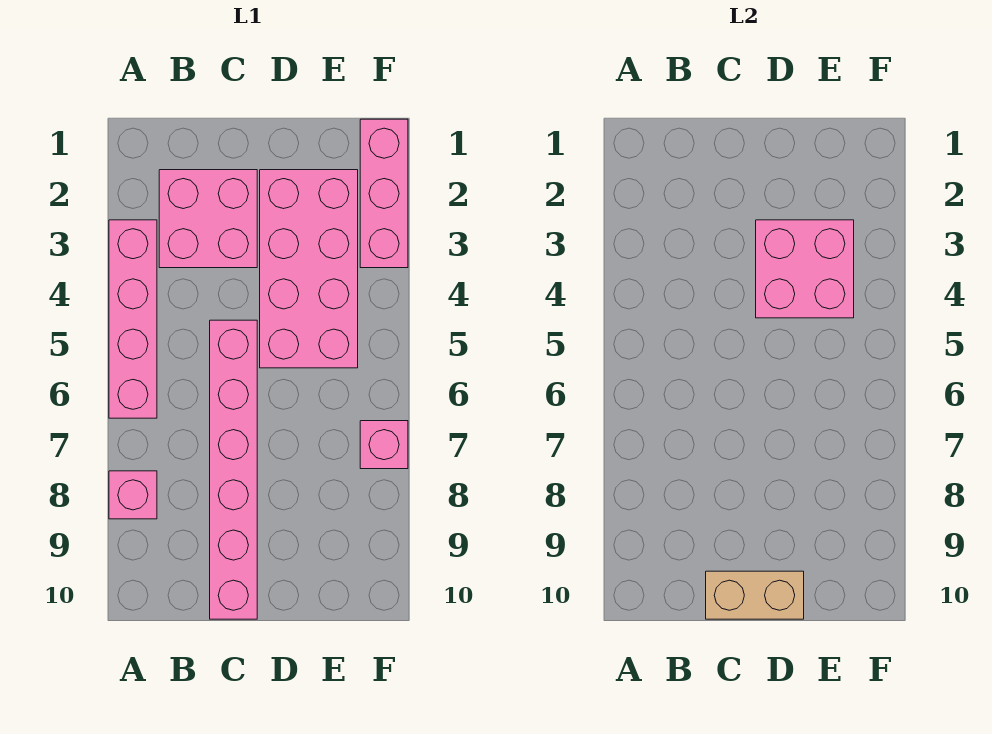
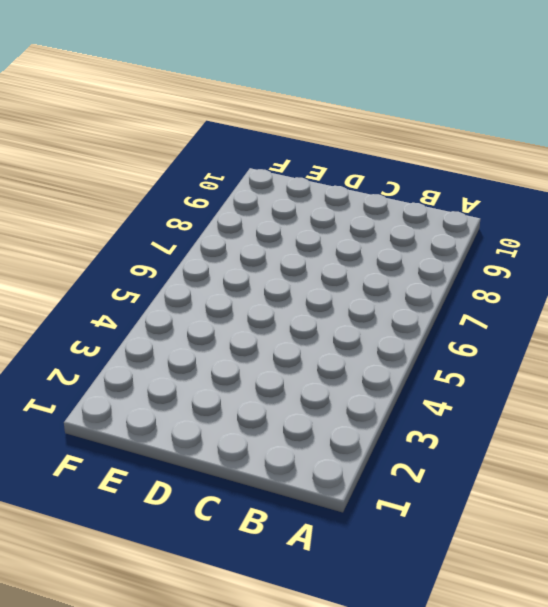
none -> pink brick A3:A6 level 1
none -> pink brick A8 level 1

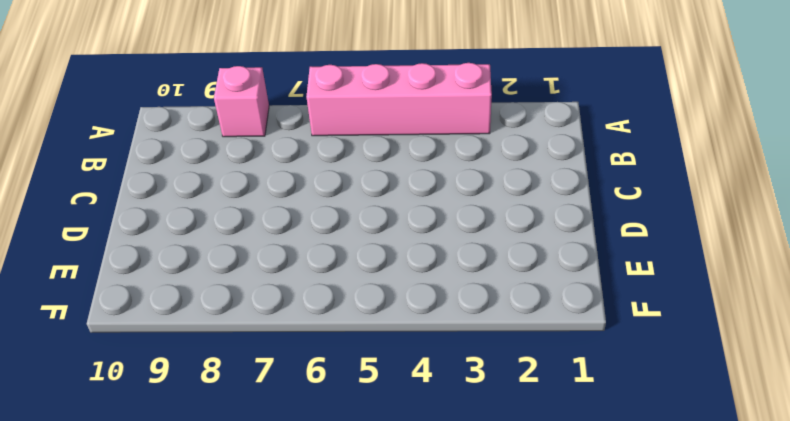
none -> pink brick B2:C3 level 1
none -> pink brick C5:C10 level 1

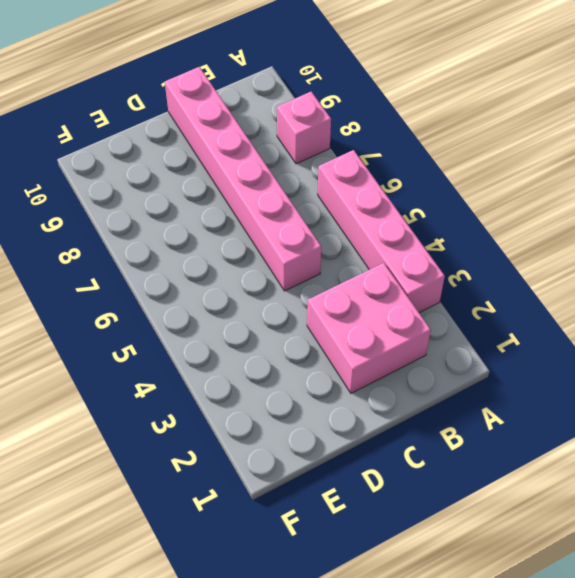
none -> pink brick D2:E5 level 1
none -> pink brick F1:F3 level 1

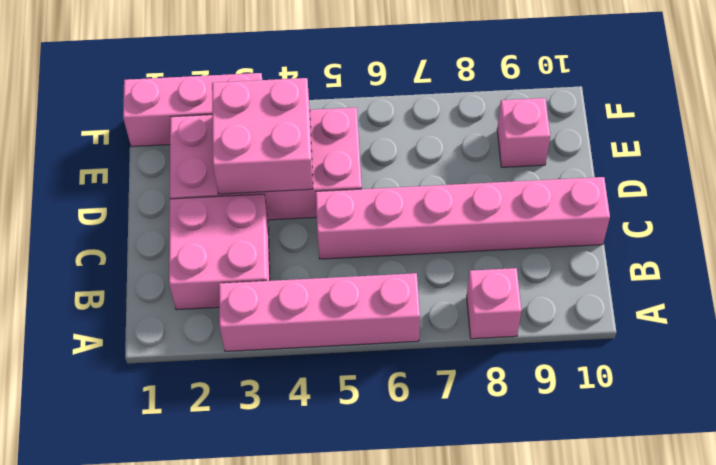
pink brick E9 level 1 -> pink brick F7 level 1
none -> tan brick C10:D10 level 2

